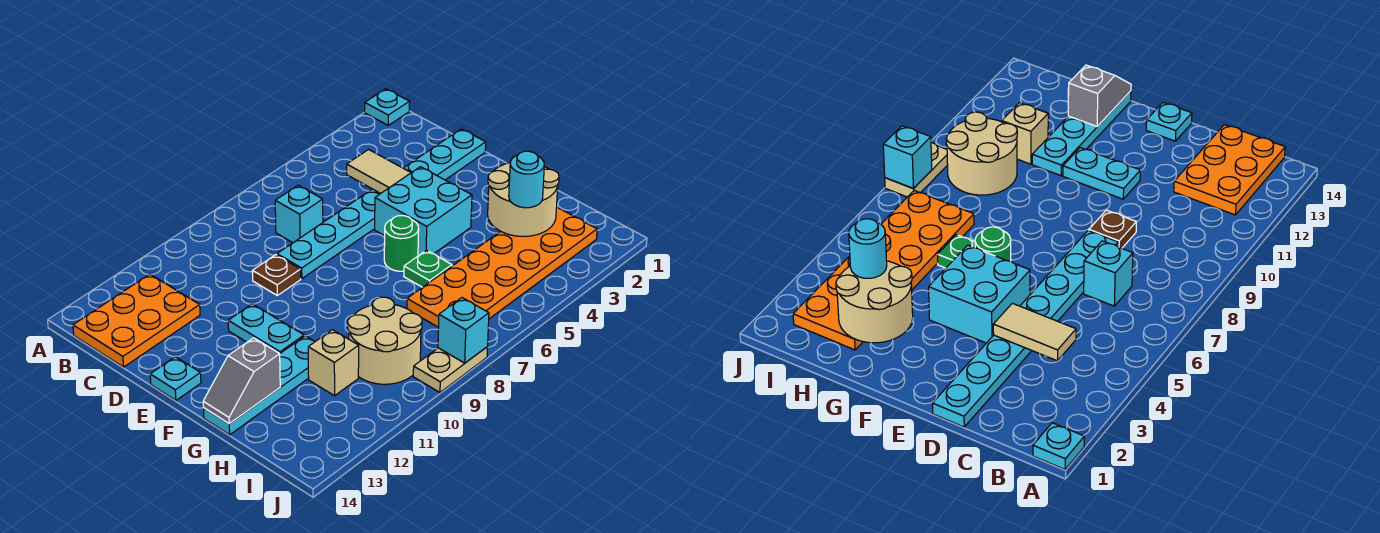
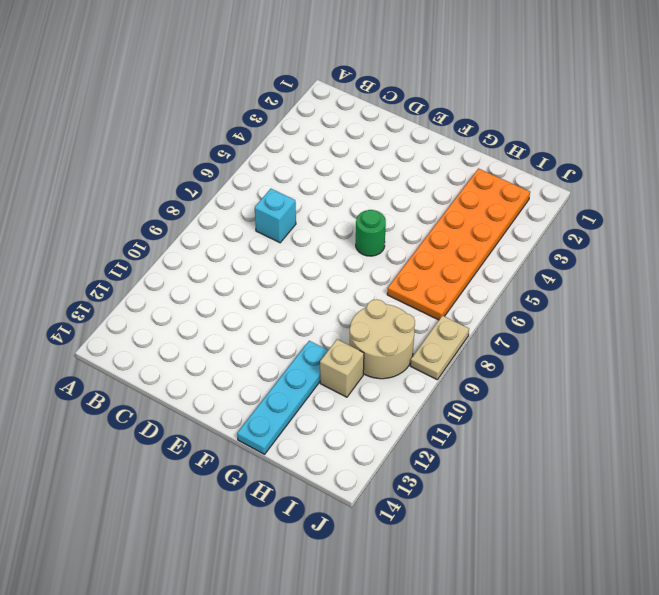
none -> cyan plate A1 level 1
none -> orange plate B12:C14 level 1
none -> cyan plate D1:D8 level 1

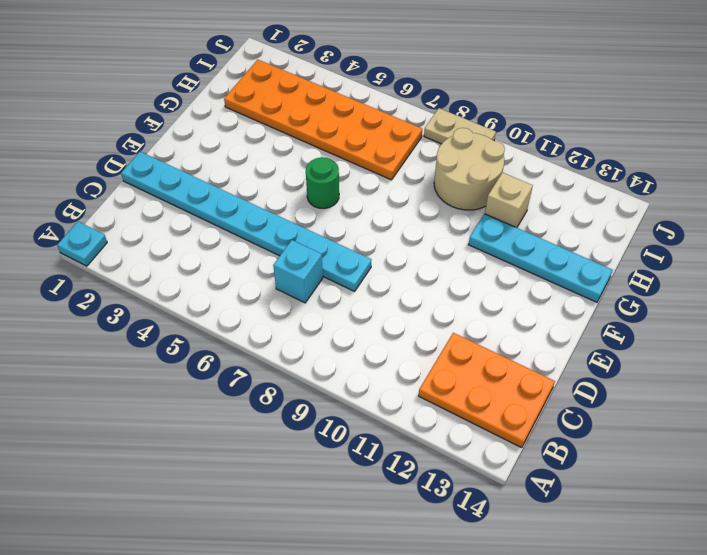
none -> brown plate D9 level 1
none -> cyan brick E4:F5 level 1
none -> cyan plate E11:F11 level 1

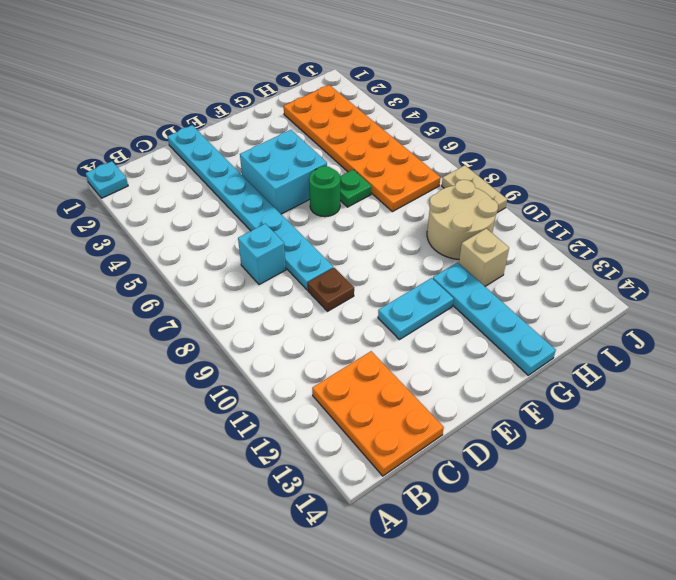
none -> cyan plate E14 level 1
none -> tan tile C4:D4 level 2
none -> tan round brick G2:H3 level 2

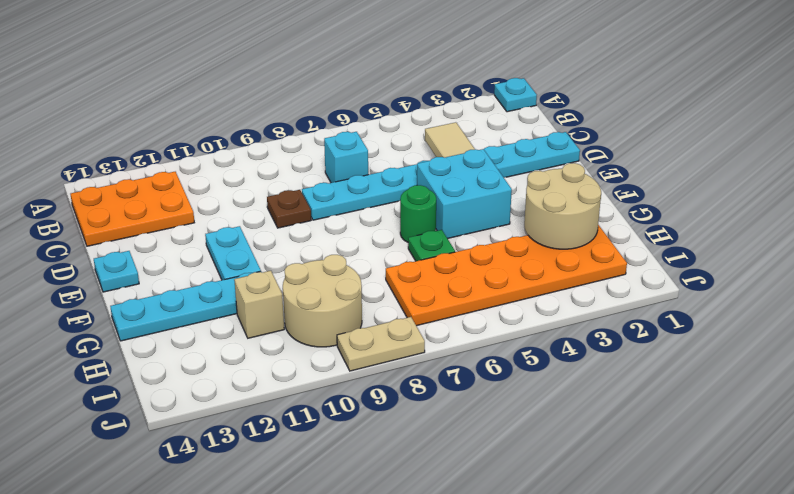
none -> grey slope G13:G14 level 2 top 13
none -> cyan brick J8 level 2
none -> cyan round brick H3 level 3

